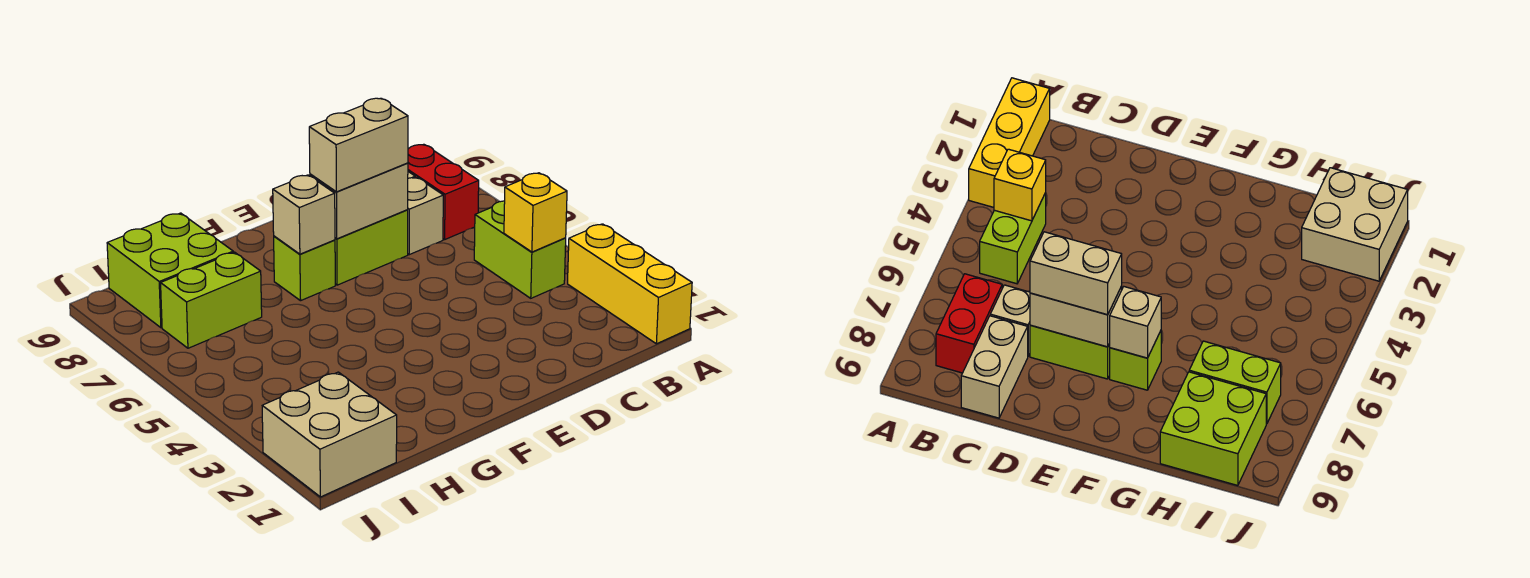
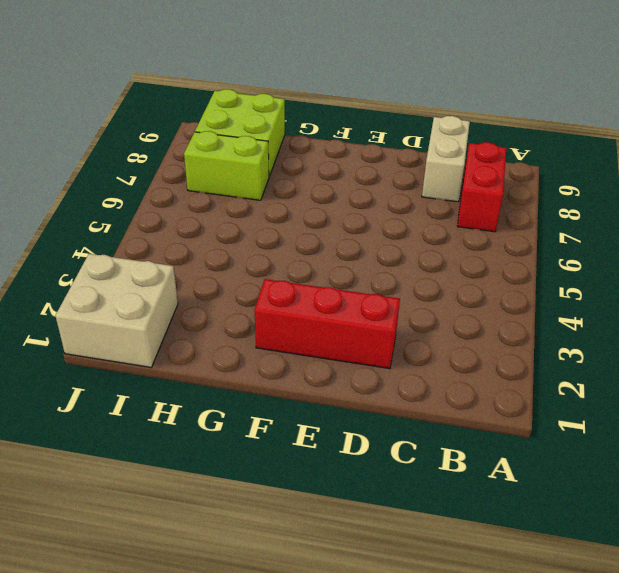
red brick D2:F2 level 1 -> none
none -> yellow brick A1:A3 level 1
none -> lime brick B4:B5 level 1
none -> tan brick C7 level 1

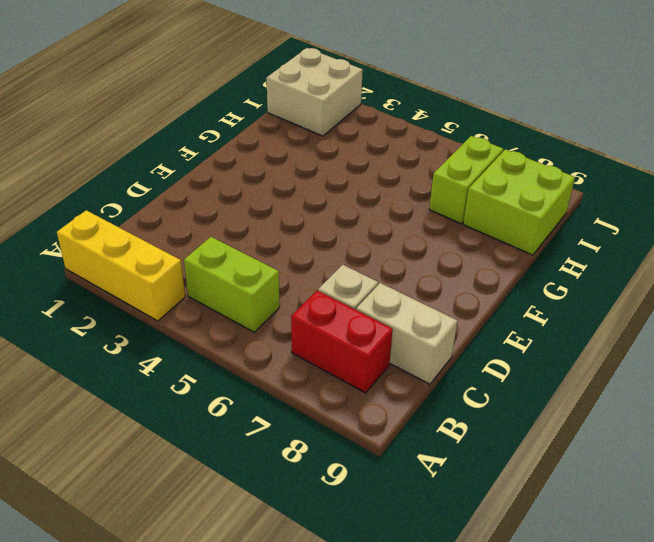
none -> lime brick D7:E7 level 1
none -> lime brick F7 level 1
none -> yellow brick B4 level 2

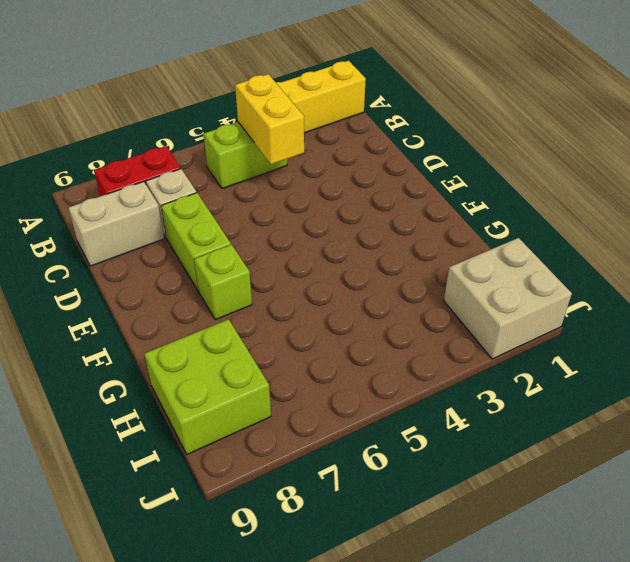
yellow brick B4:C4 level 2 -> yellow brick B4 level 2
none -> lime brick H7:I7 level 1
none -> tan brick D7:E7 level 2
none -> tan brick F7 level 2

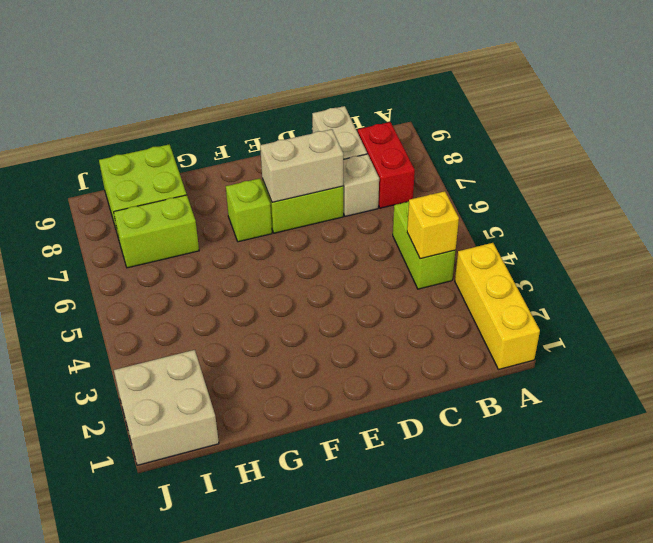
none -> tan brick F7 level 2
none -> tan brick D7:E7 level 3

